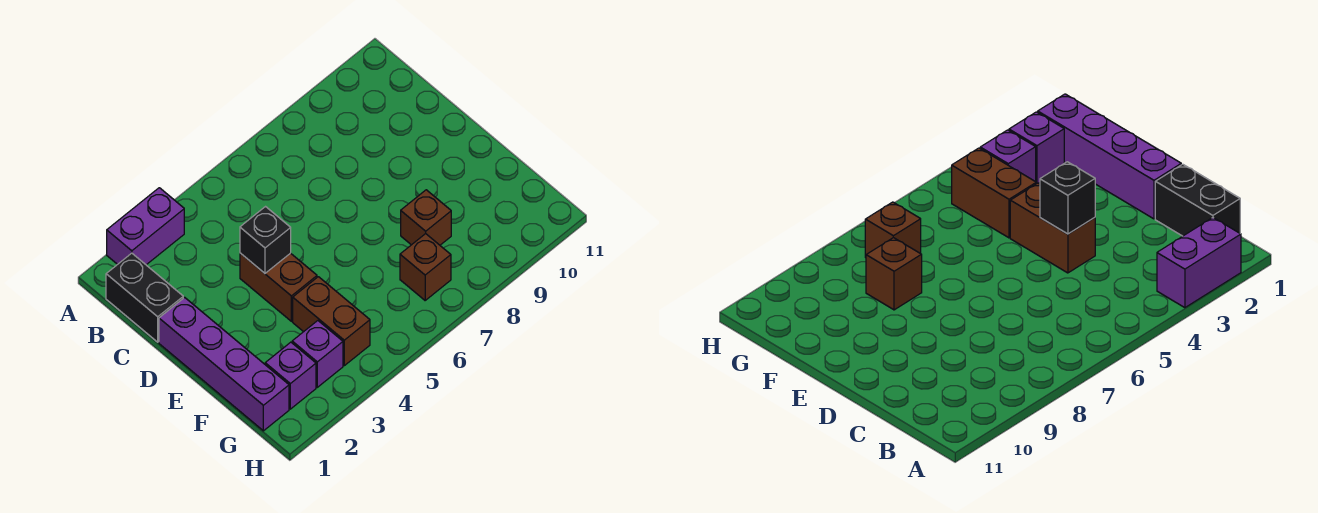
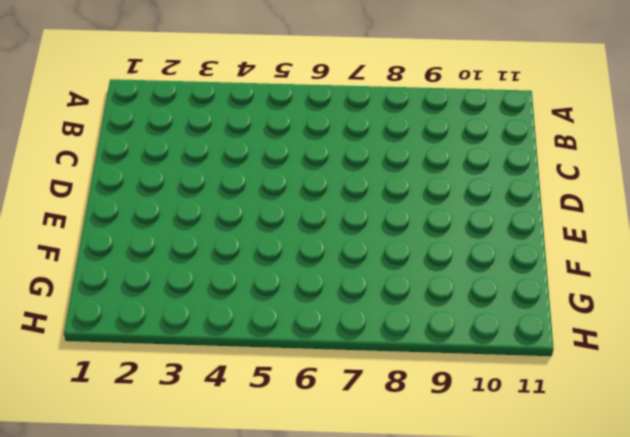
none -> purple brick A2:A3 level 1
none -> black brick B1:C1 level 1

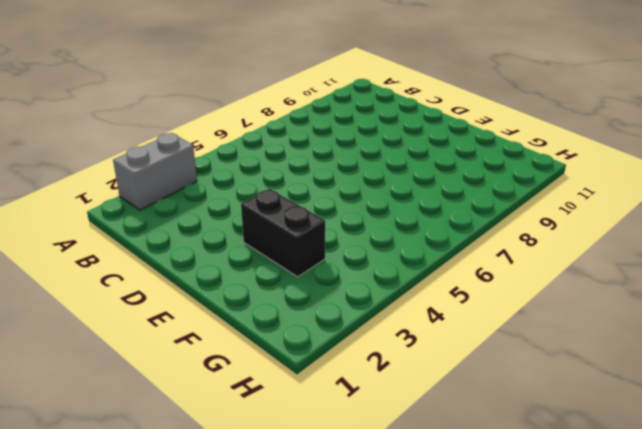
grey brick A2:A3 level 1 -> purple brick A2:A3 level 1
black brick E3:F3 level 1 -> black brick B1:C1 level 1
none -> purple brick D1:G1 level 1
none -> brown brick D4:E4 level 1

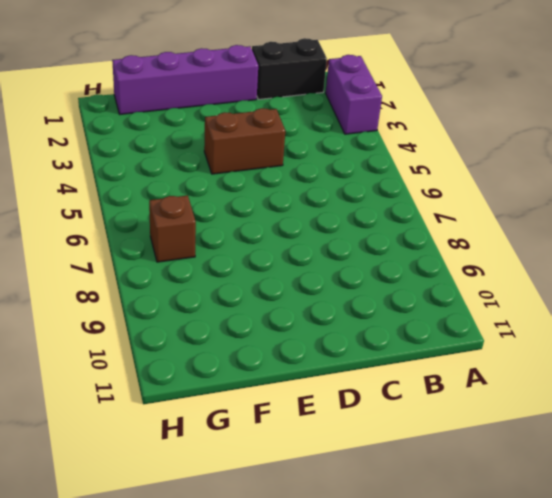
none -> brown brick F4:G4 level 1
none -> brown brick F8 level 1

